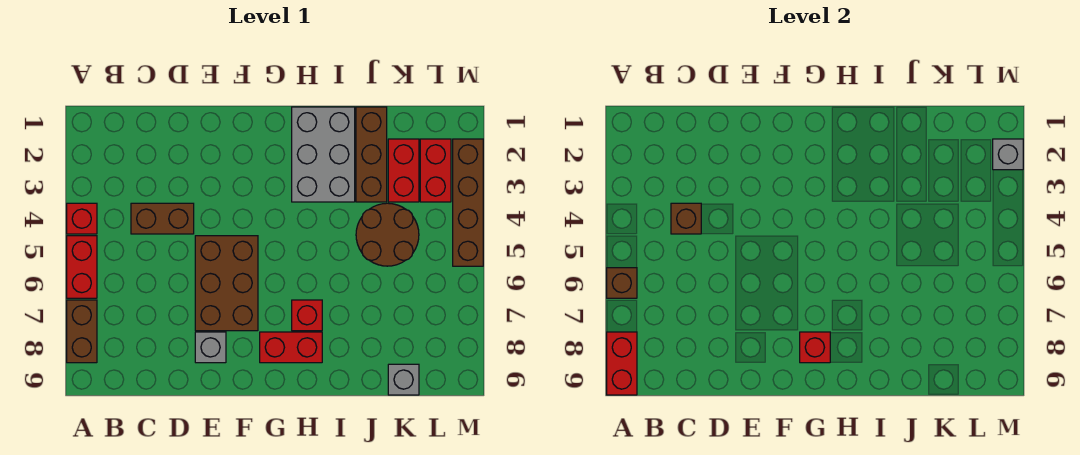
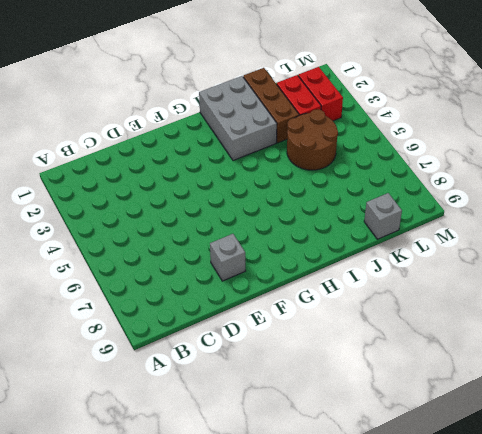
none -> red brick A4 level 1
none -> red brick A5:A6 level 1
none -> brown brick A7:A8 level 1

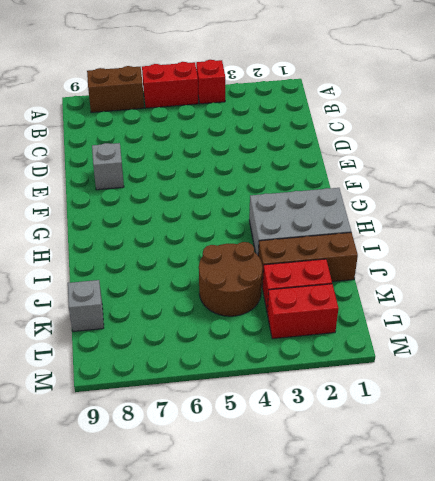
none -> brown brick C4:D4 level 1
none -> brown brick E5:F7 level 1
none -> red brick G8:H8 level 1

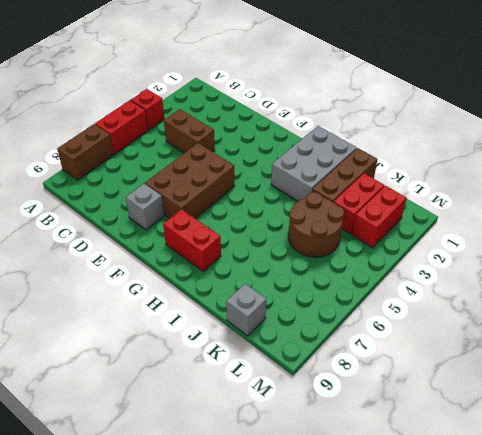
none -> red brick H7 level 1
none -> brown brick M2:M5 level 1
none -> brown brick A6 level 2

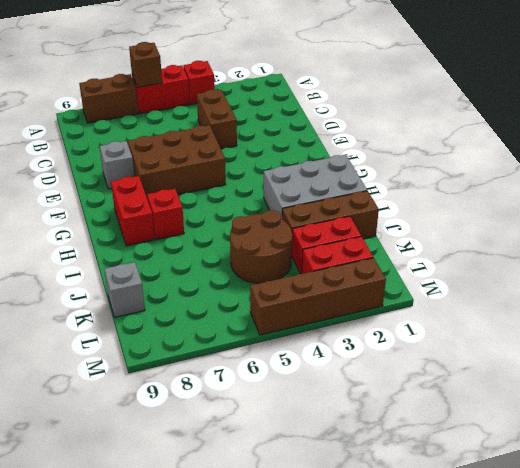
none -> red brick A8:A9 level 2
none -> brown brick C4 level 2
none -> red brick G8 level 2

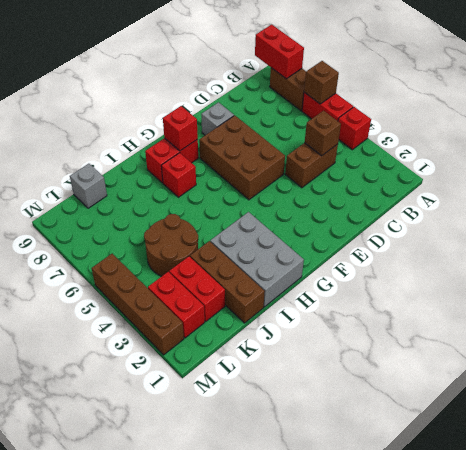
none -> grey brick M2 level 2

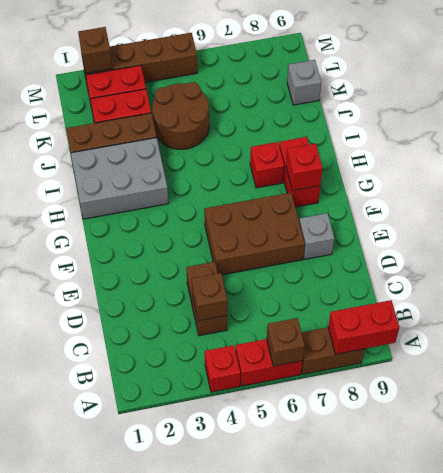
brown brick M2 level 2 -> grey brick M2 level 2

